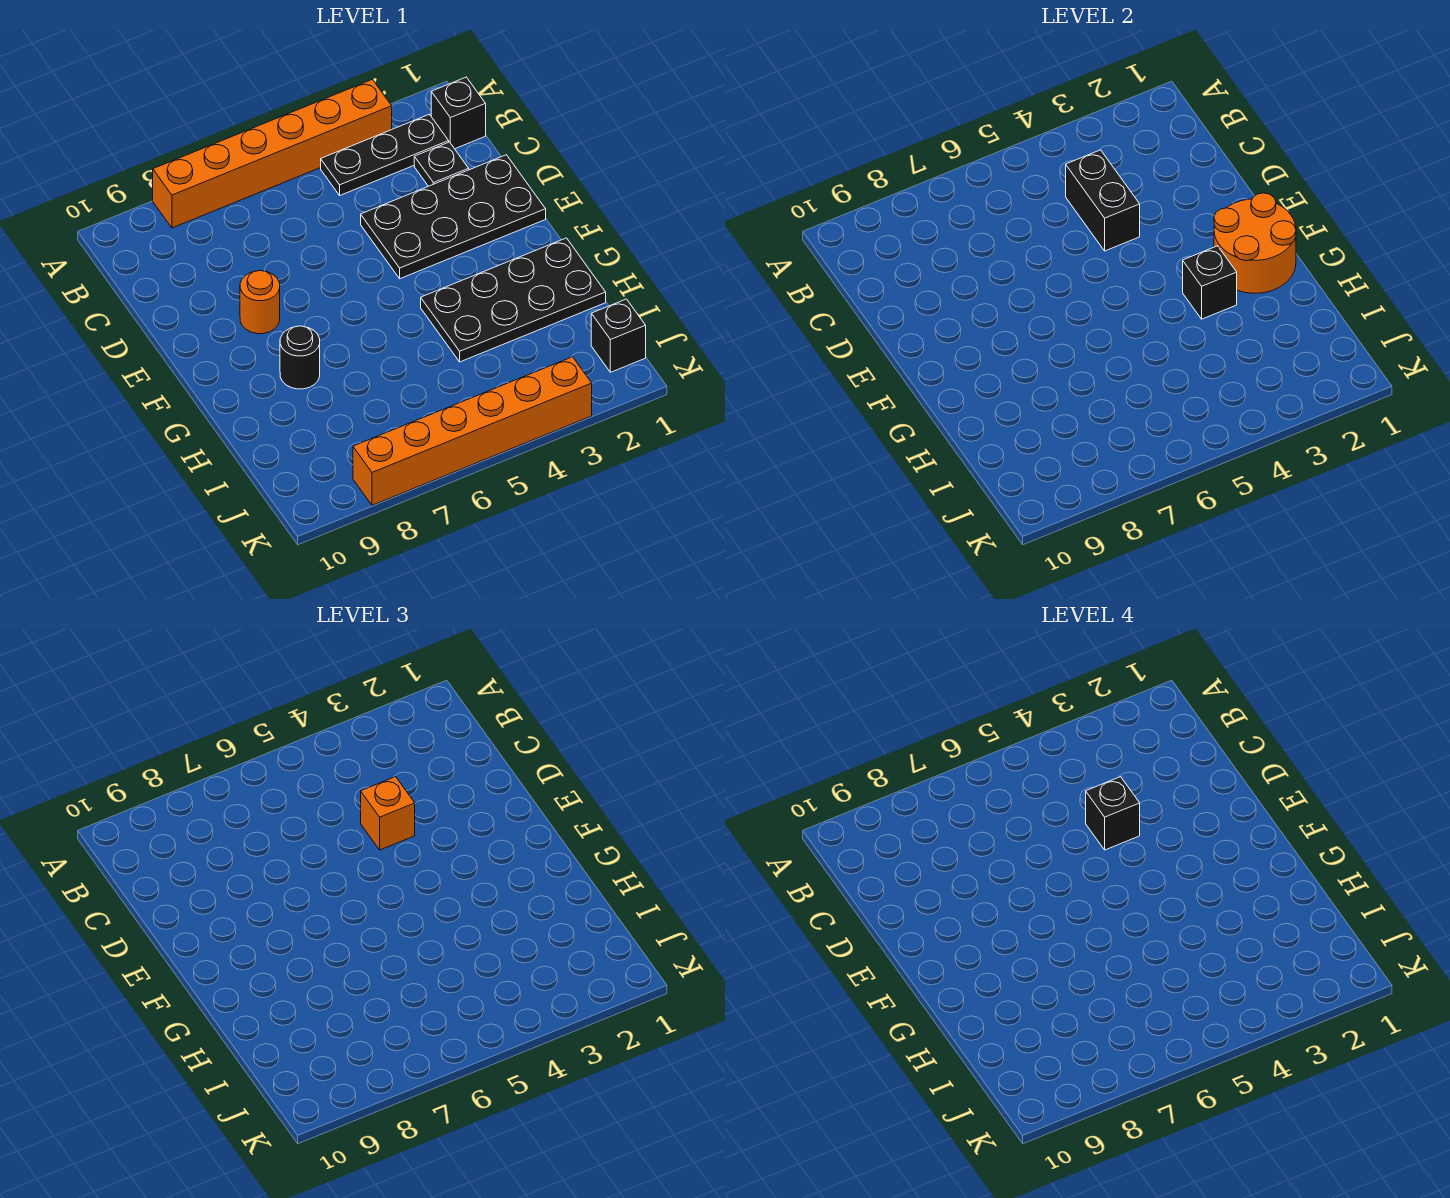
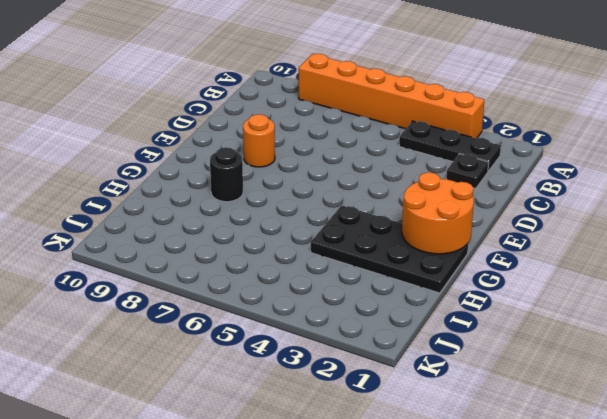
none -> black brick B1 level 1
none -> black plate D1:E4 level 1
none -> black brick J1 level 1

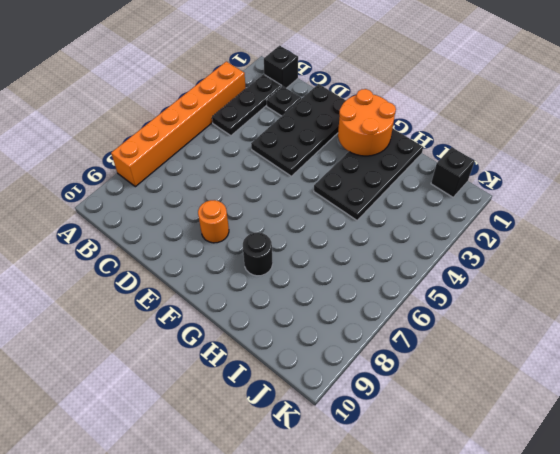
none -> orange brick K3:K8 level 1
none -> black brick C4:D4 level 2
none -> black brick G3 level 2

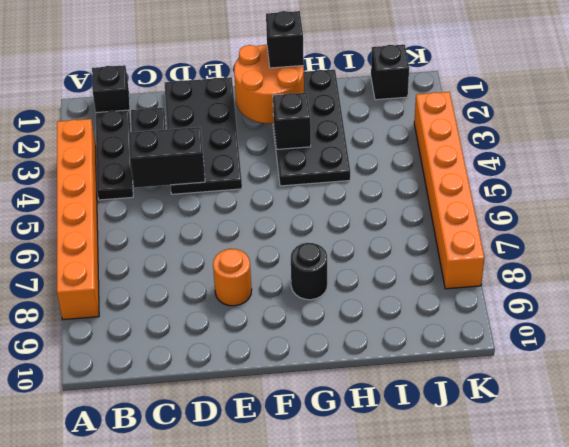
black brick G1 level 3 -> black brick D4 level 4
none -> orange brick D4 level 3

